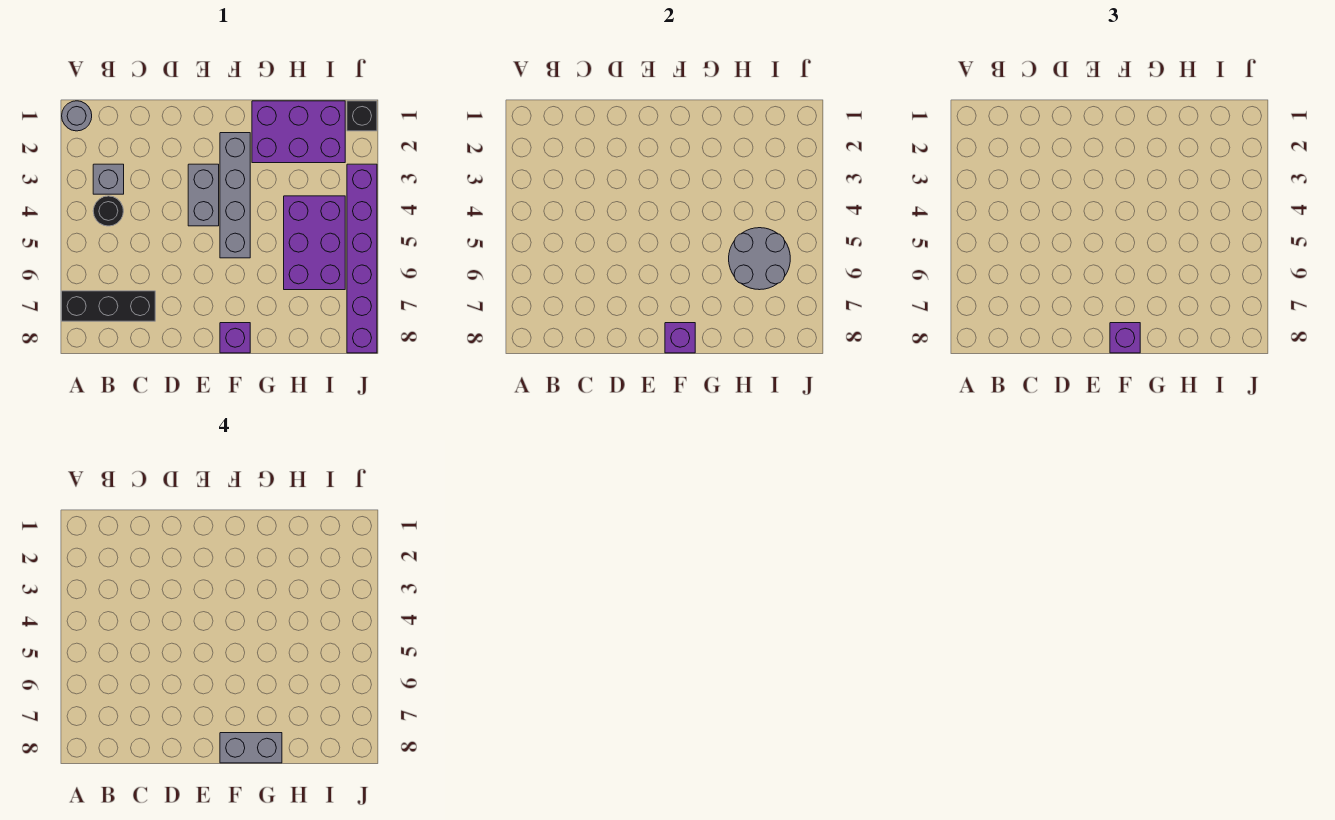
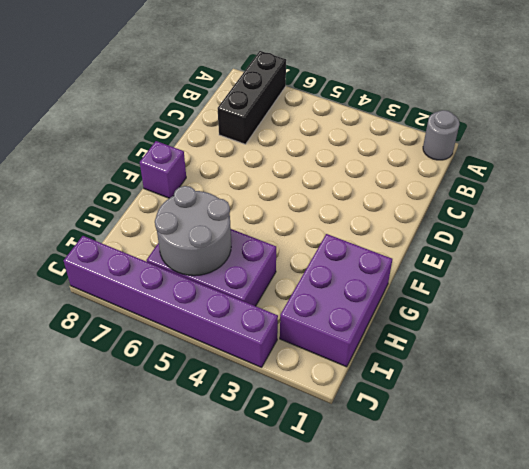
none -> grey brick B3 level 1
none -> black round brick B4 level 1
none -> grey brick E3:E4 level 1

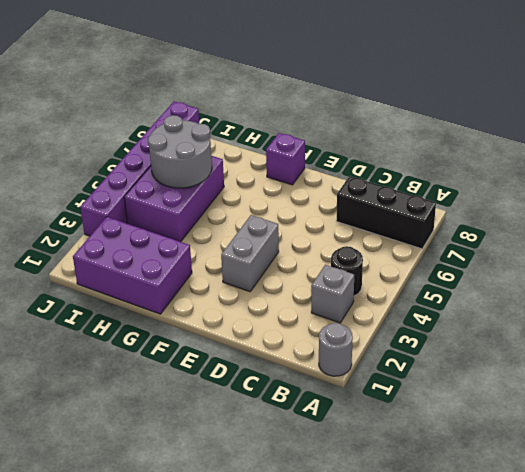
none -> grey brick F2:F5 level 1
none -> black brick J1 level 1
none -> purple brick F8 level 2

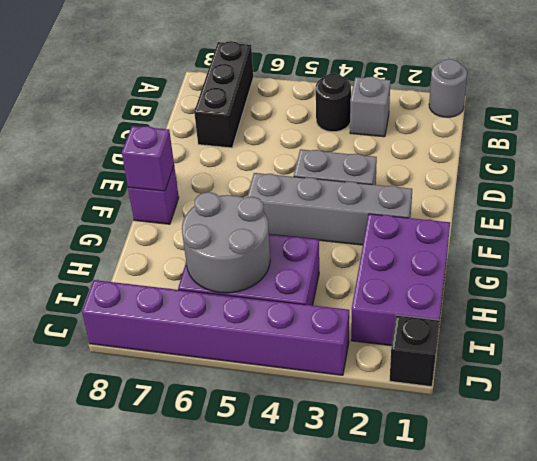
none -> purple brick F8 level 3
none -> grey brick F8:G8 level 4

